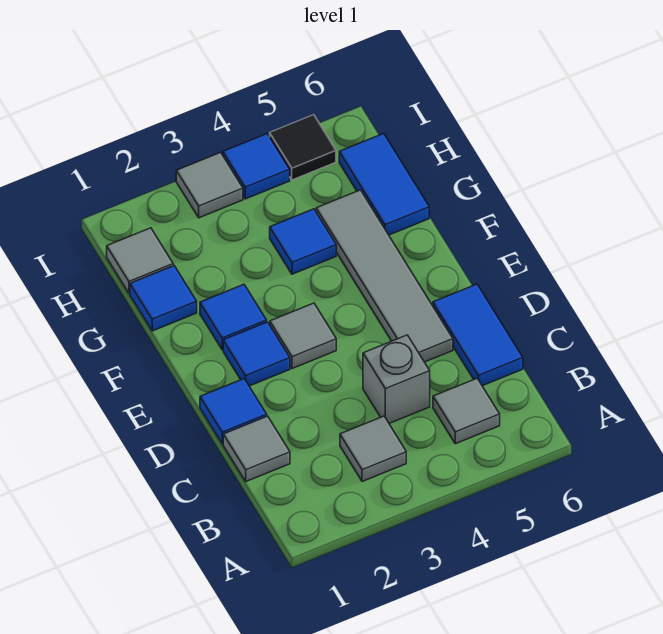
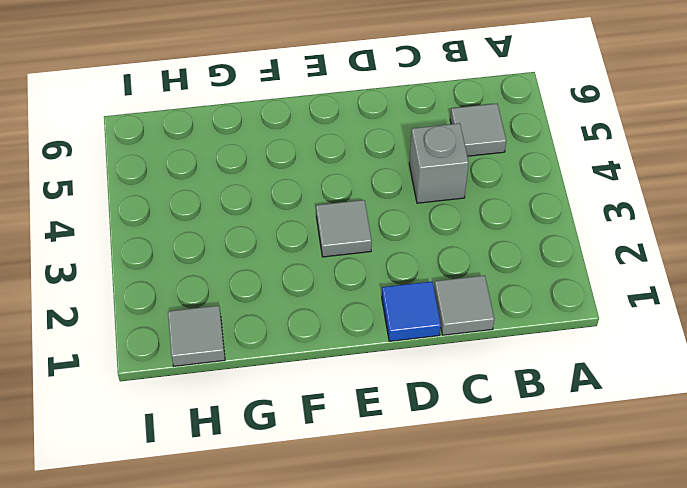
none -> grey tile B3 level 1
none -> blue tile C6:D6 level 1
none -> grey tile D5:G5 level 1

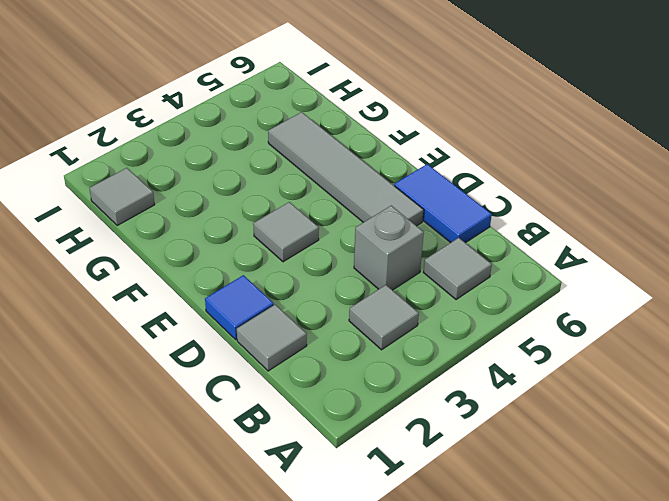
none -> blue tile E2 level 1
none -> blue tile F2 level 1
none -> blue tile G1 level 1

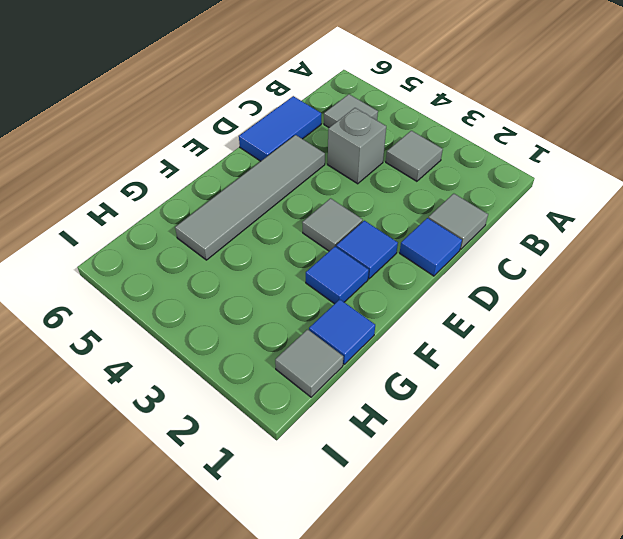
none -> blue tile G4 level 1
none -> blue tile G6:H6 level 1
none -> grey tile I3 level 1

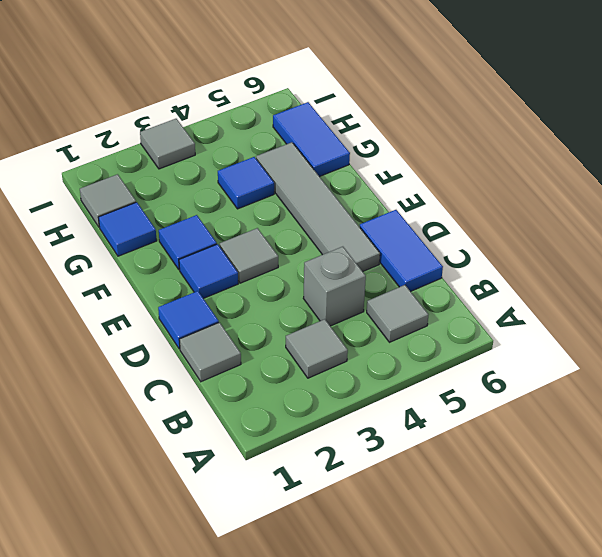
none -> blue tile I4 level 1
none -> black tile I5 level 1

